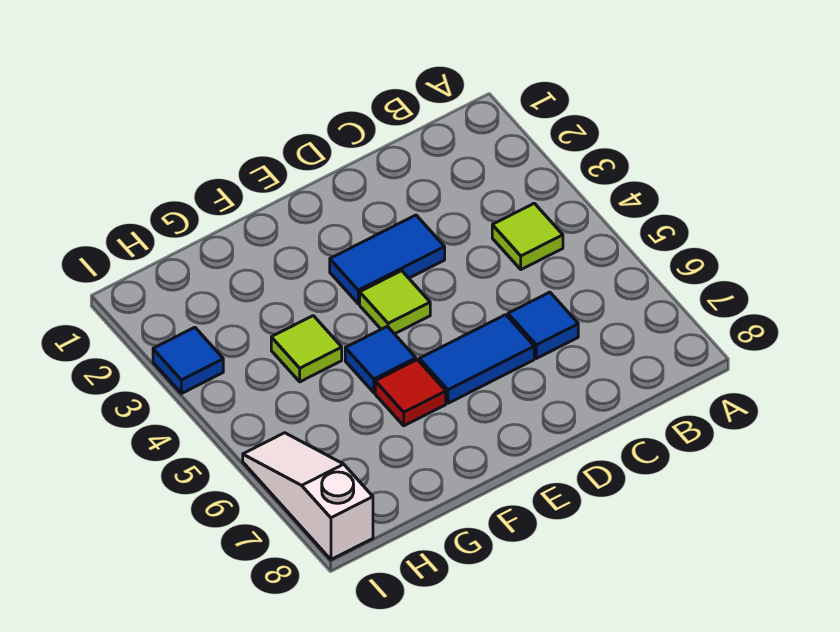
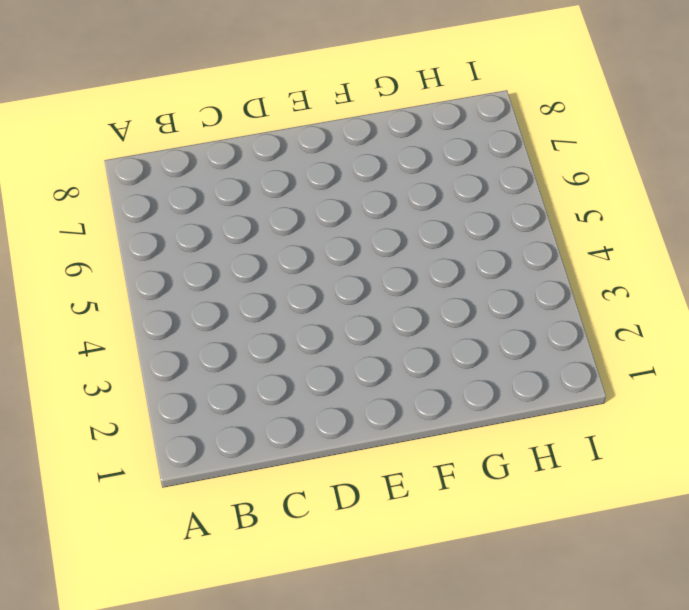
none -> lime tile B4 level 1
none -> blue tile C6 level 1

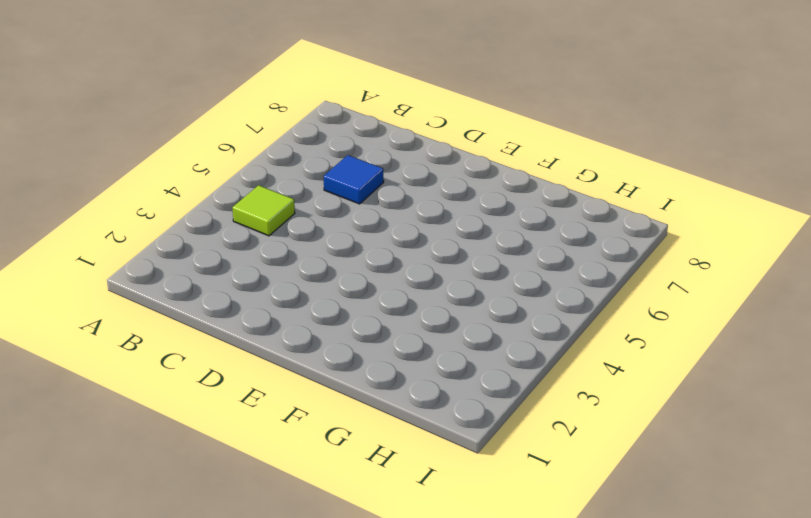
none -> blue tile D3:E3 level 1
none -> blue tile D6:E6 level 1

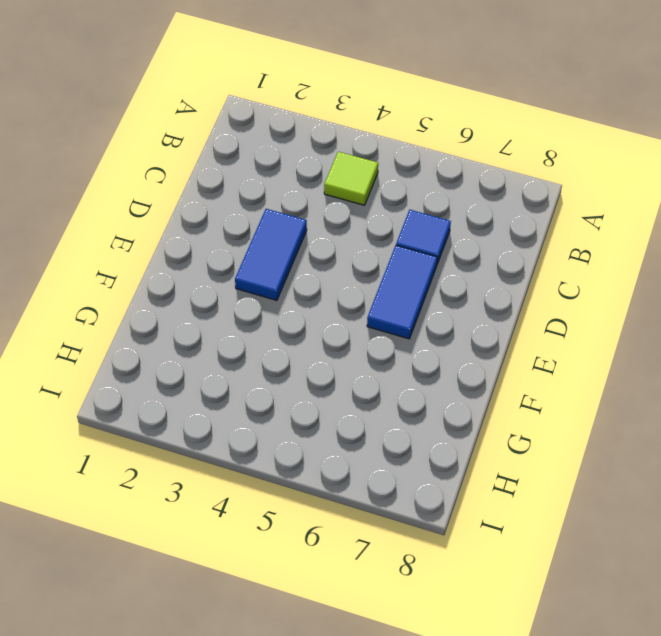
none -> lime tile E4 level 1
none -> blue tile F5 level 1

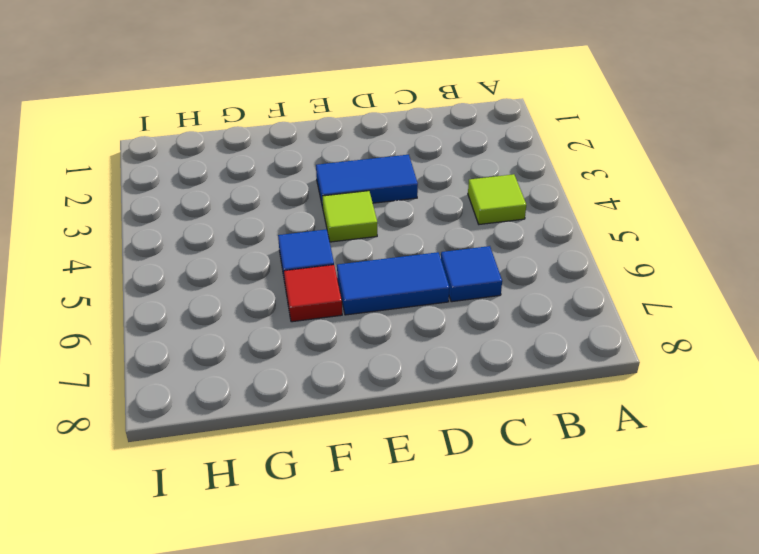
none -> lime tile G4 level 1
none -> blue tile I3 level 1

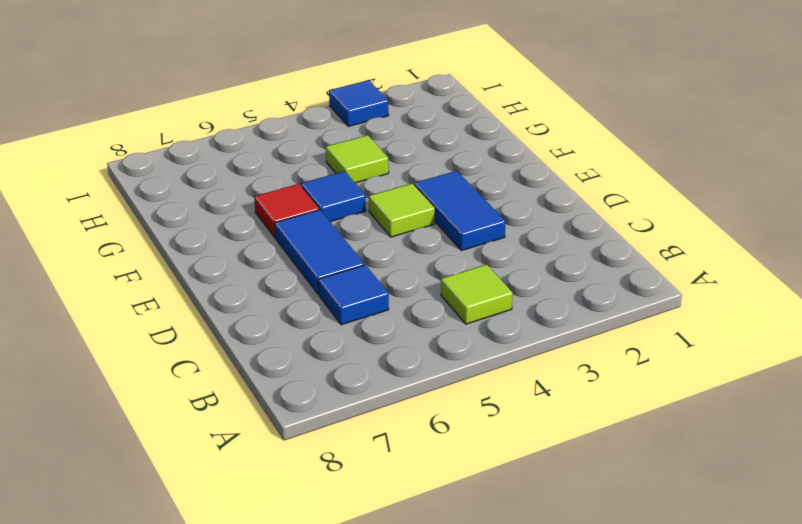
none -> white slope I6:I8 level 1 top 8

